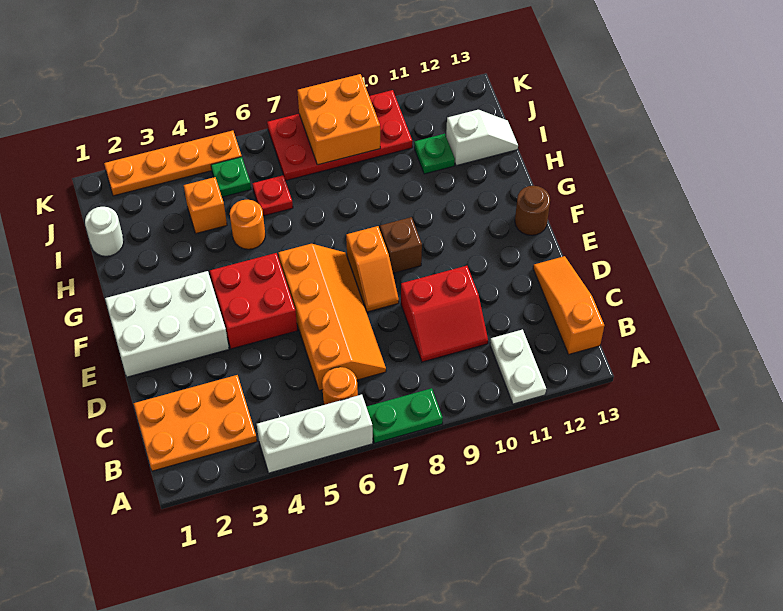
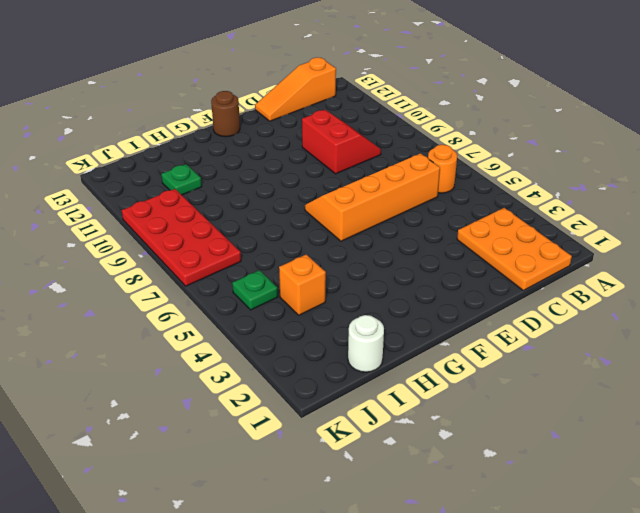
none -> white brick A4:A6 level 1
none -> green plate A7:A8 level 1
none -> white plate A11:B11 level 1

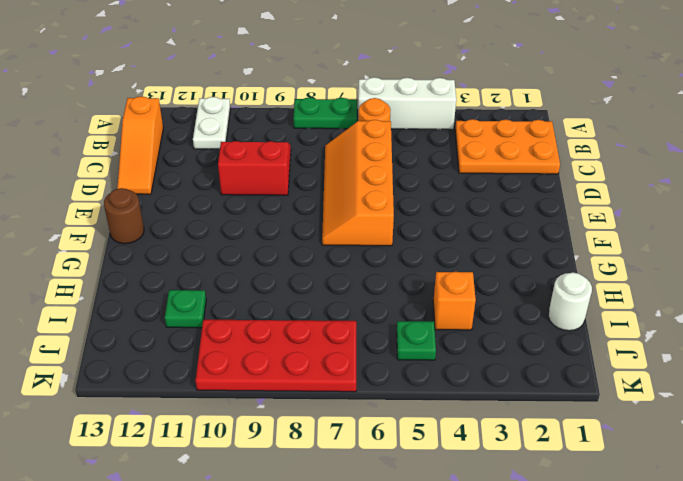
none -> white brick E1:F3 level 1
none -> red brick E4:F5 level 1
none -> orange slope E8:F8 level 1 top F

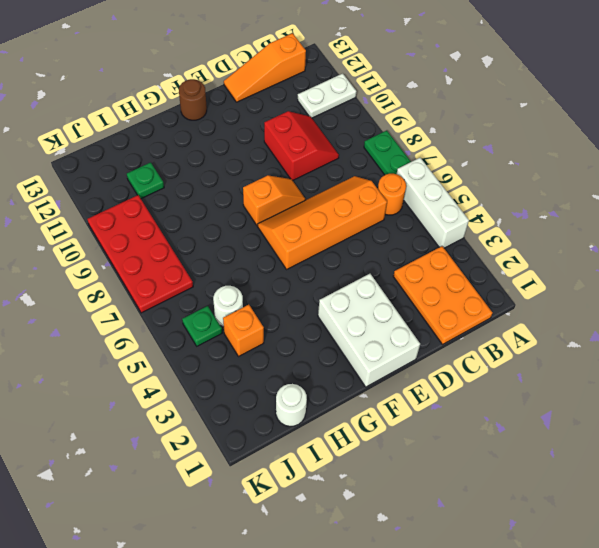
white round brick I5 level 1 -> none
none -> red brick E4:F5 level 1
none -> brown brick F9 level 1
none -> orange round brick H5 level 1

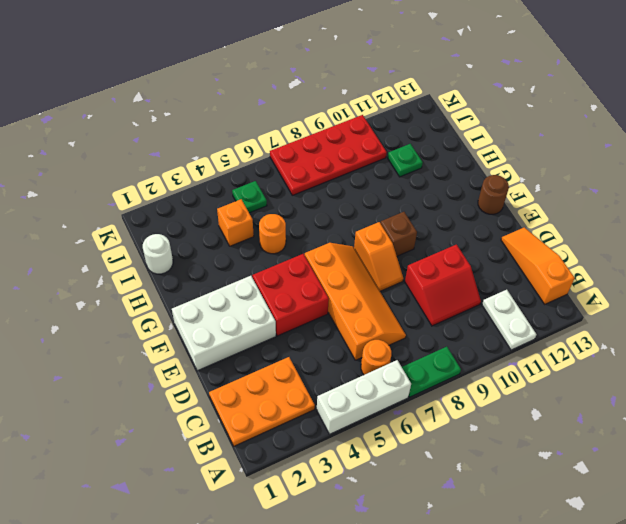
none -> red plate I6 level 1
none -> white slope I12:I13 level 1 top 12
none -> orange plate K2:K5 level 1

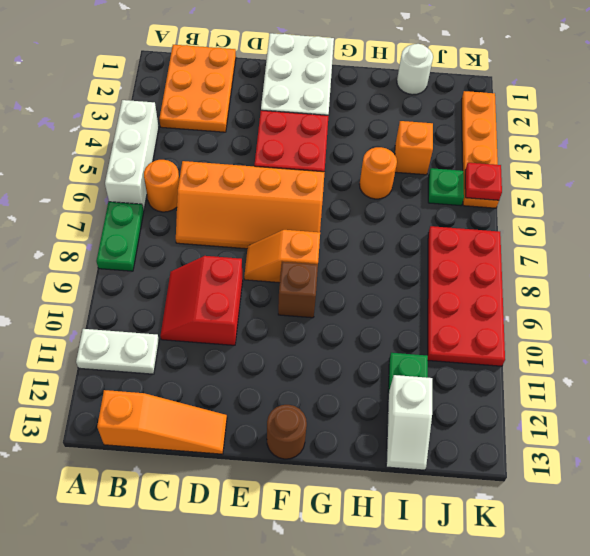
red plate K5 level 2 -> red plate I6 level 1
none -> orange brick J8:K9 level 2

